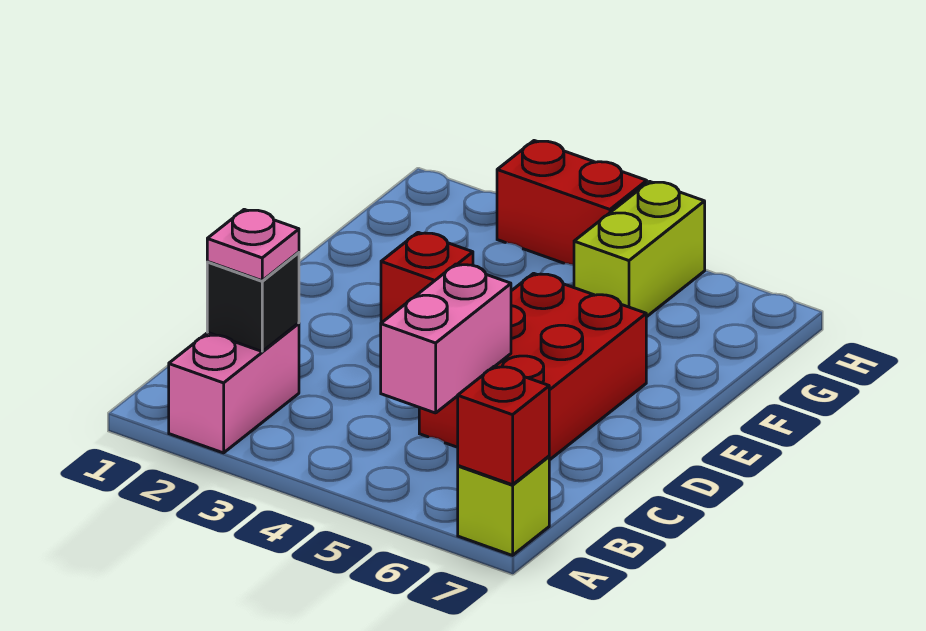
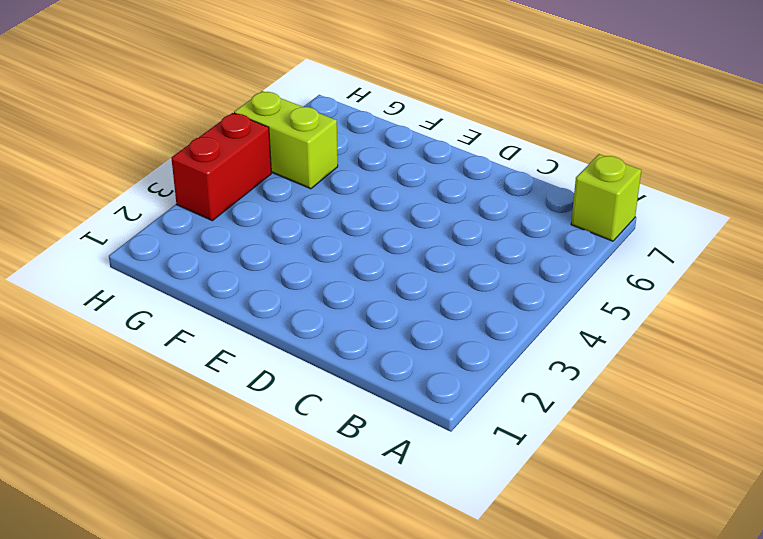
none -> pink brick A2:B2 level 1
none -> red brick C5:E6 level 1

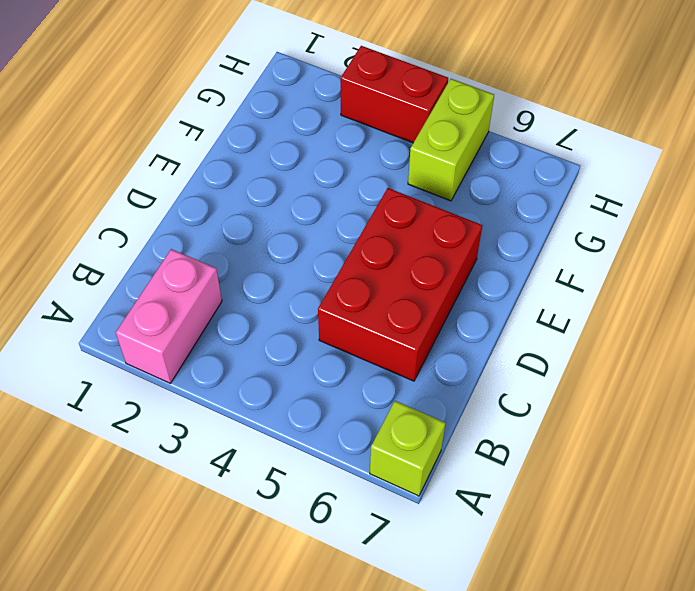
none -> red brick E3 level 1
none -> red brick A7 level 2

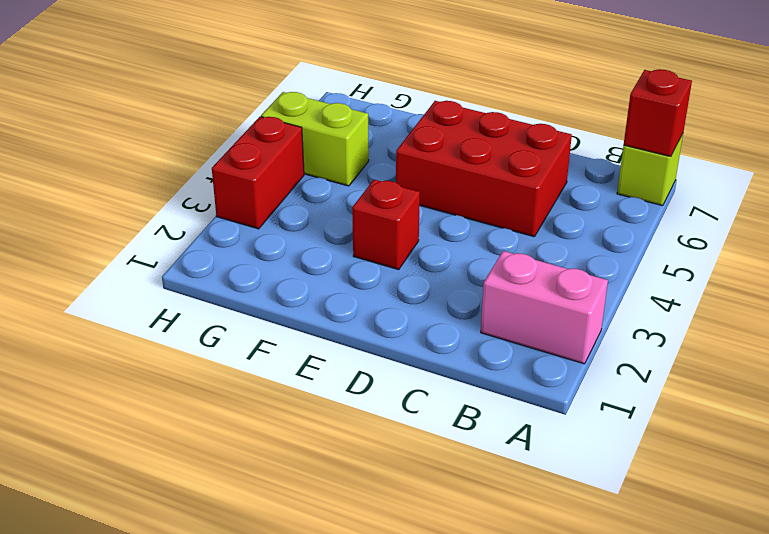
none -> black brick B2 level 2
none -> pink brick B5:C5 level 2

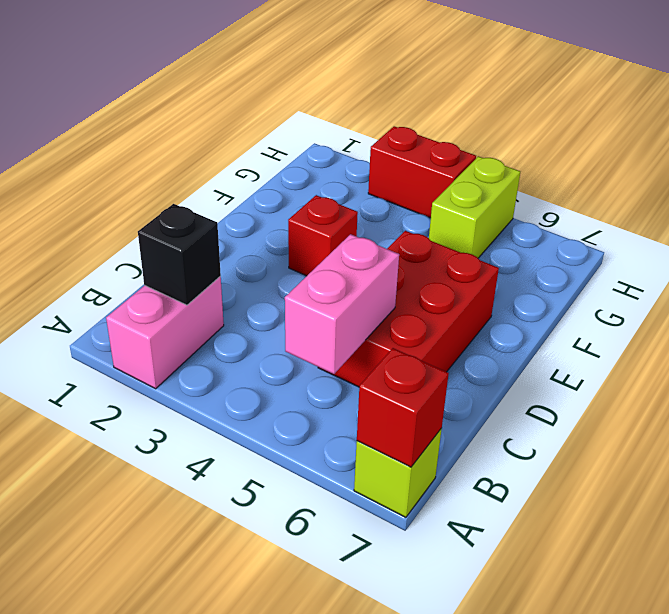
none -> pink plate B2 level 3

